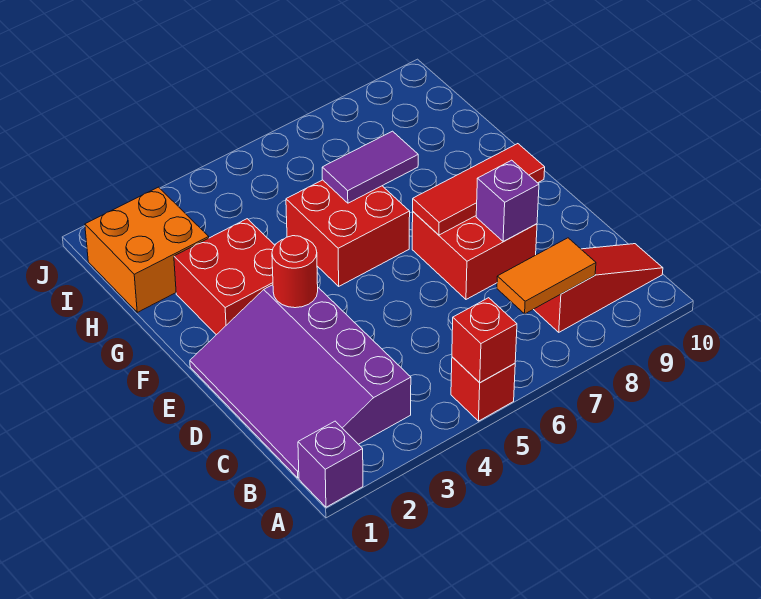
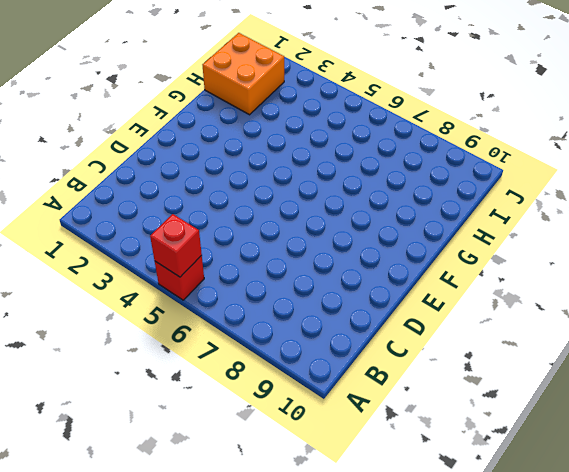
none -> purple brick A1 level 1
none -> purple slope B1:E3 level 1 top 3
none -> red slope B8:B10 level 1 top 8

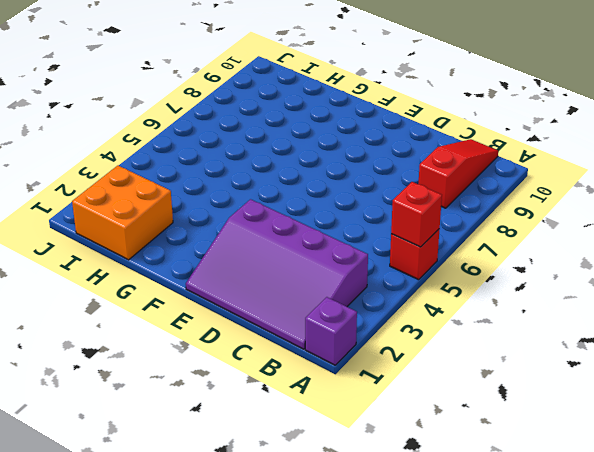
none -> red brick D7:E8 level 1
none -> red brick F2:G3 level 1
none -> red brick F5:G6 level 1

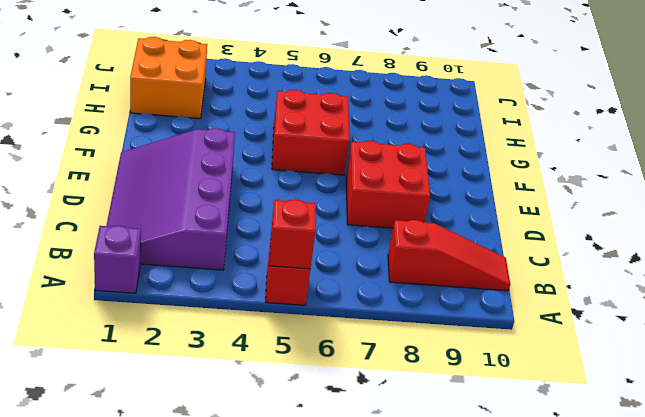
none -> red brick F2:G3 level 1
none -> orange tile B7:B8 level 2
none -> purple brick D8 level 2

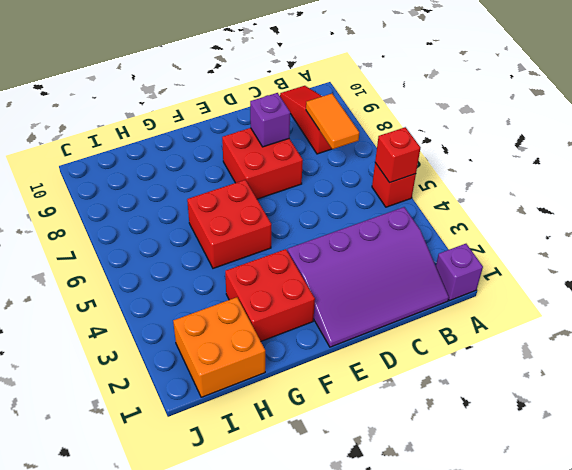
none -> red round brick E3 level 2
none -> red tile E7:E9 level 2
none -> purple tile G6:G7 level 2

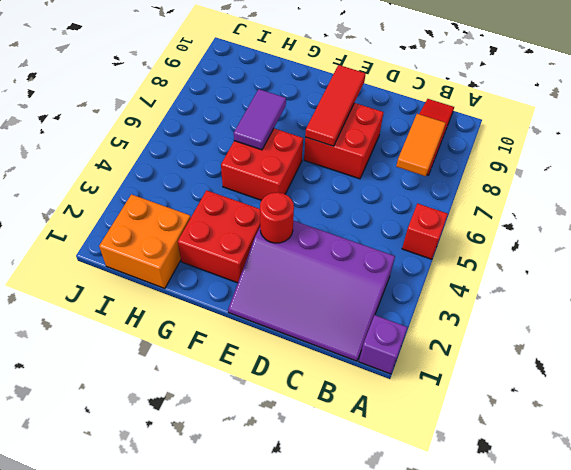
none -> red brick A5 level 2
none -> purple brick D8 level 2

